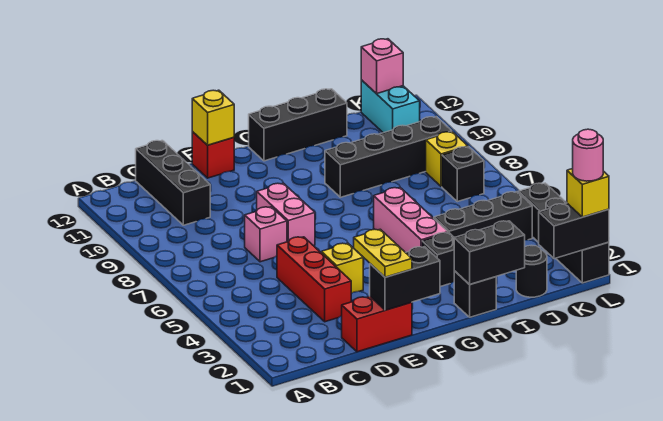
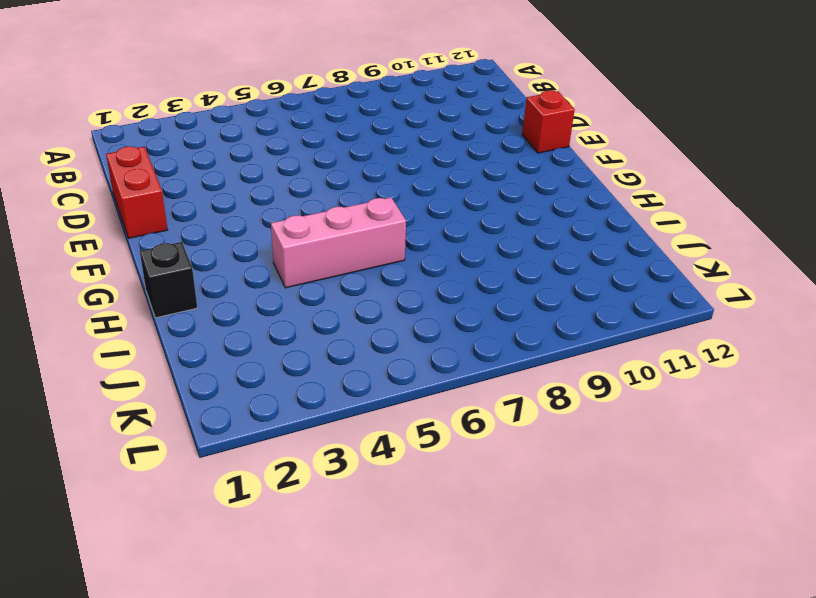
none -> black brick C10:C12 level 1
none -> red brick D3:D5 level 1
none -> pink brick D7 level 1

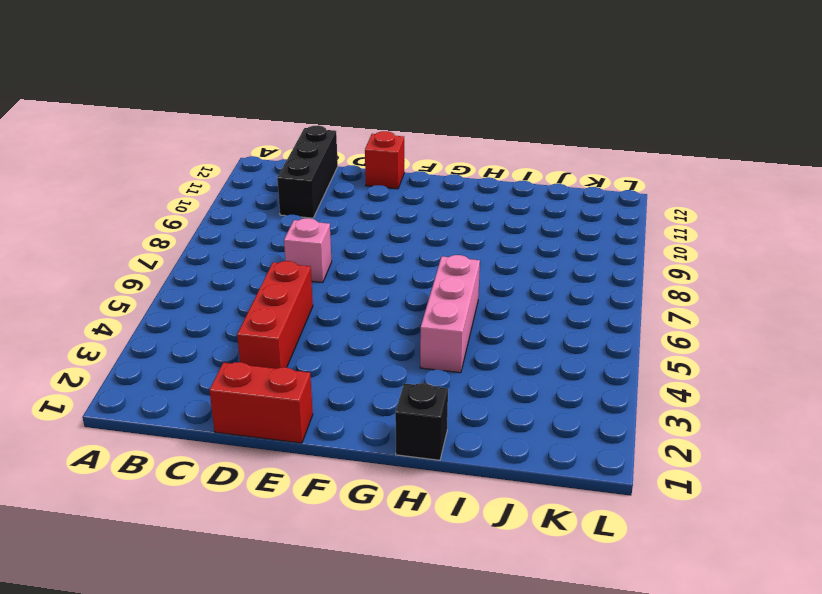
none -> yellow brick E4 level 1
none -> pink brick E7:E8 level 1
none -> black brick G12:I12 level 1

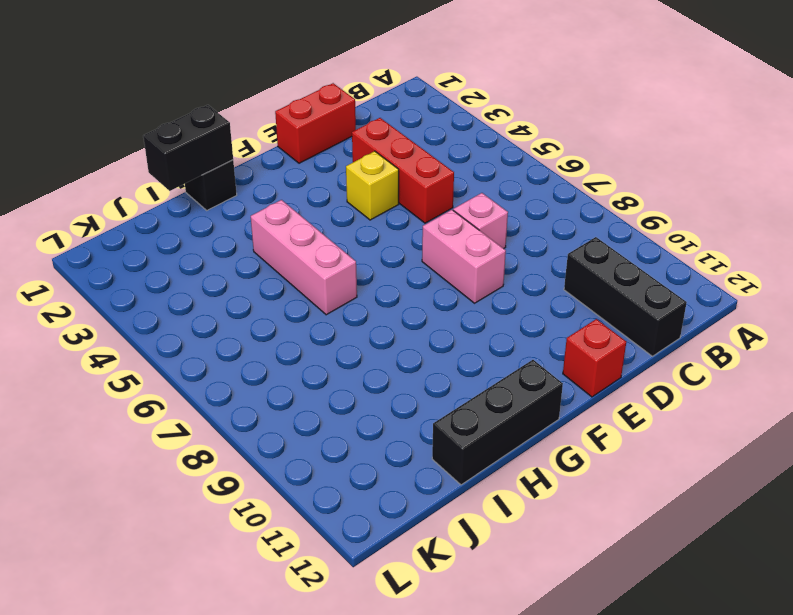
none -> black brick H3 level 1
none -> black brick H9:K9 level 1
none -> black brick I4:K4 level 1

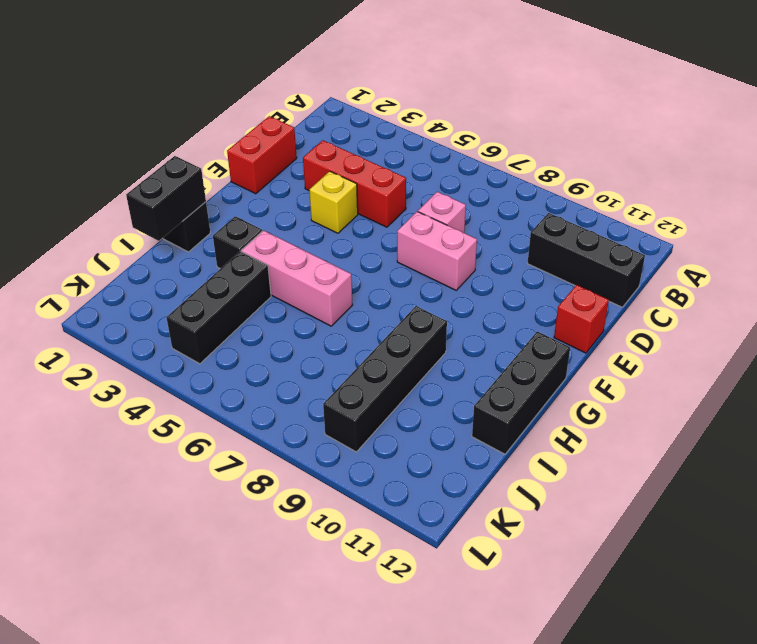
none -> black round brick J1 level 1
none -> black brick K7 level 1
none -> yellow brick K8 level 1

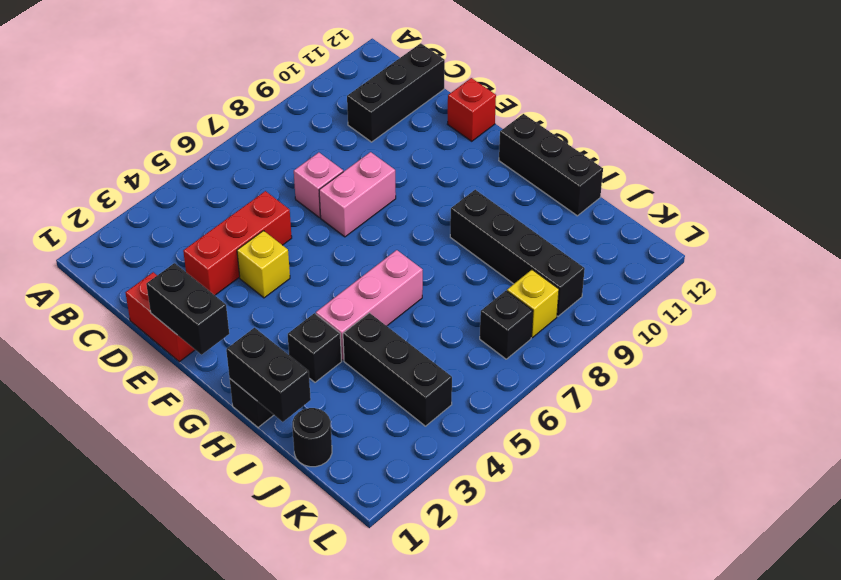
none -> cyan brick K11:K12 level 1
none -> black brick L1:L4 level 1
none -> yellow brick E12 level 2

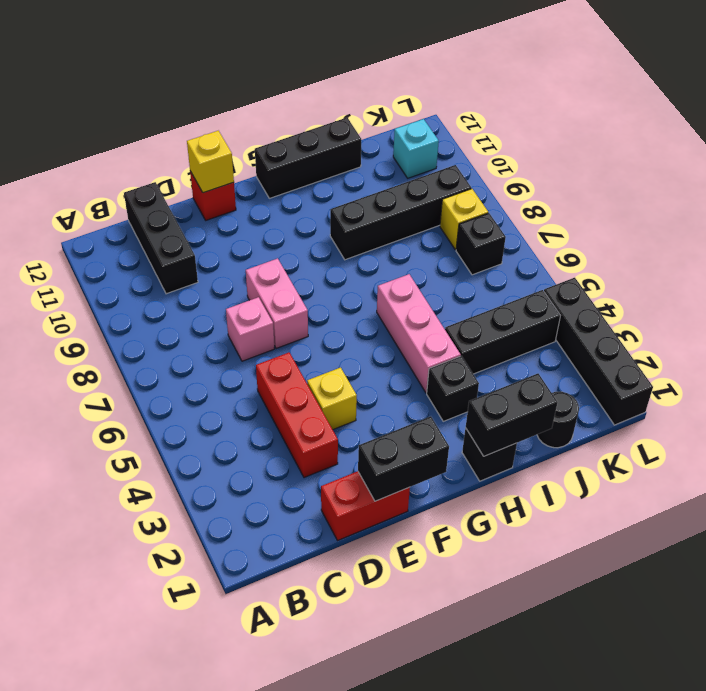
cyan brick K11 level 1 -> cyan brick K11:K12 level 1
none -> black brick K1:L1 level 2
none -> pink brick K12 level 2
none -> yellow plate E1:E2 level 3

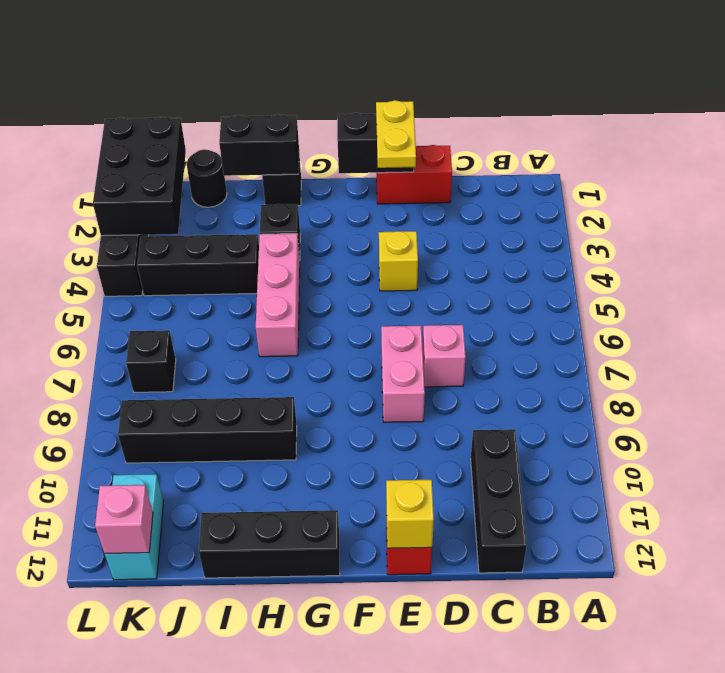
black brick K1:L3 level 2 -> black brick K1:L1 level 2
none -> red brick D3:D5 level 1
none -> yellow brick K8 level 1
none -> yellow brick L1 level 3

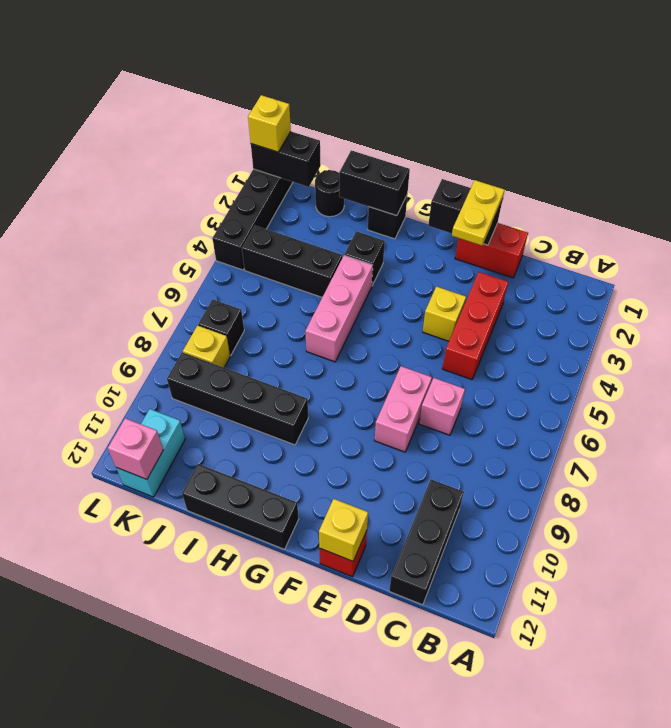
none -> pink round brick L1 level 4

